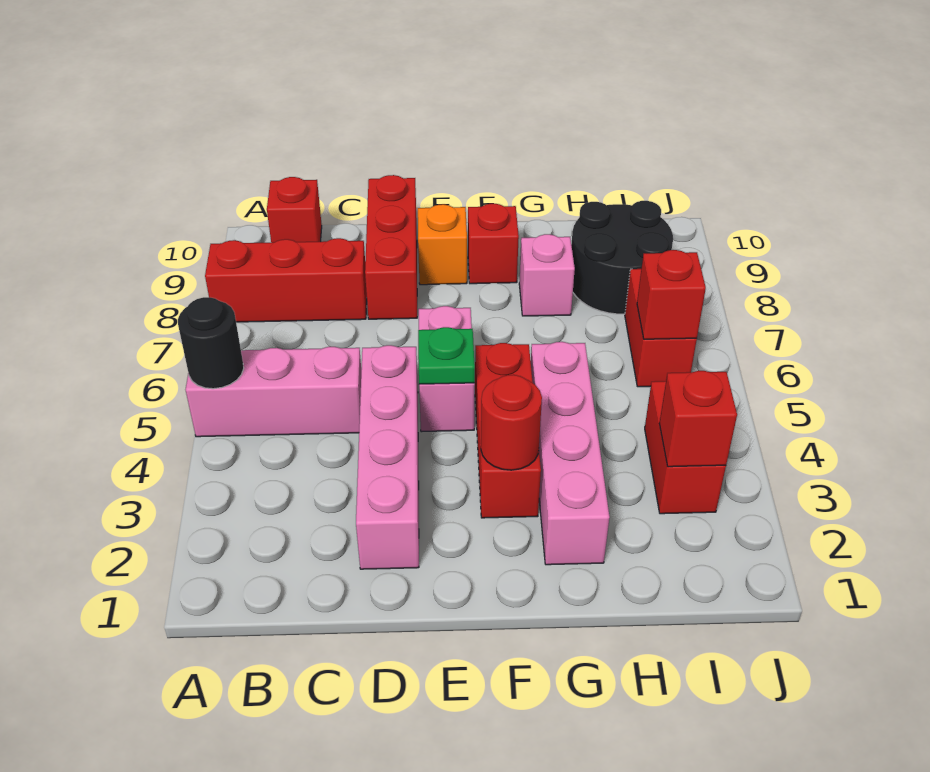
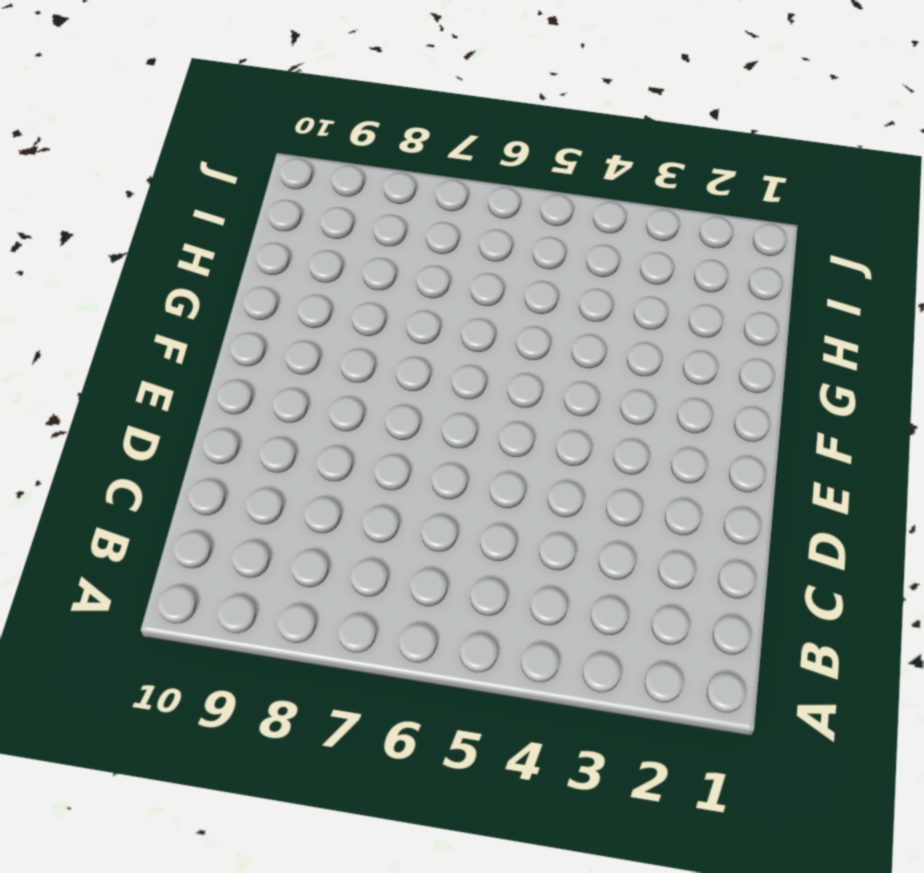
none -> pink brick A5:C5 level 1
none -> red brick A8:C8 level 1
none -> red brick B10 level 1

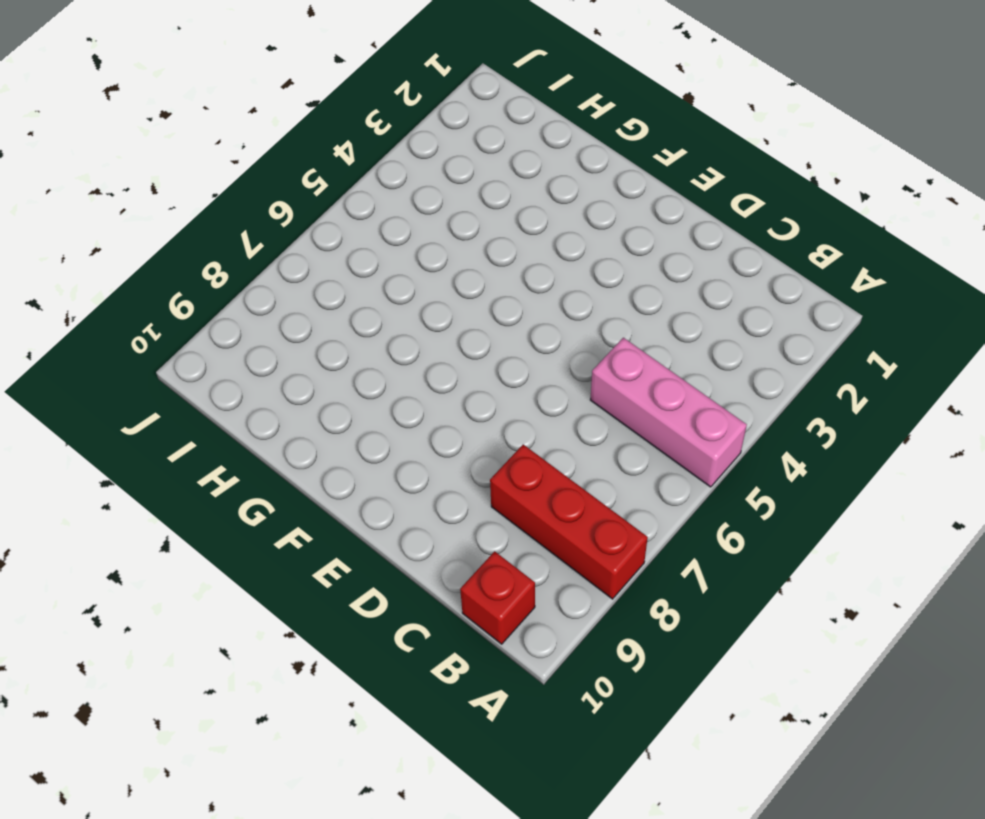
none -> pink brick D2:D5 level 1
none -> red brick D8:D10 level 1
none -> pink brick E5:E6 level 1

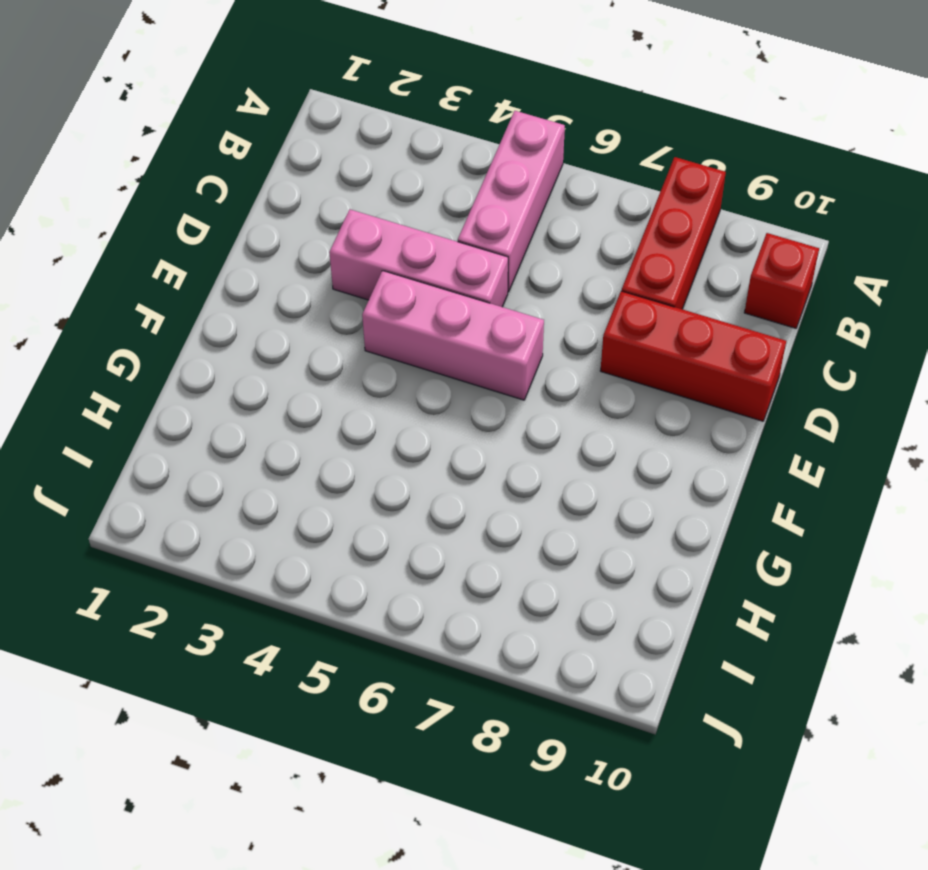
pink brick D3:D5 level 1 -> pink brick D2:D5 level 1
pink brick E4:E6 level 1 -> pink brick E5:E6 level 1
none -> orange brick E9 level 1
none -> red brick F3:F5 level 1
none -> red brick F9 level 1

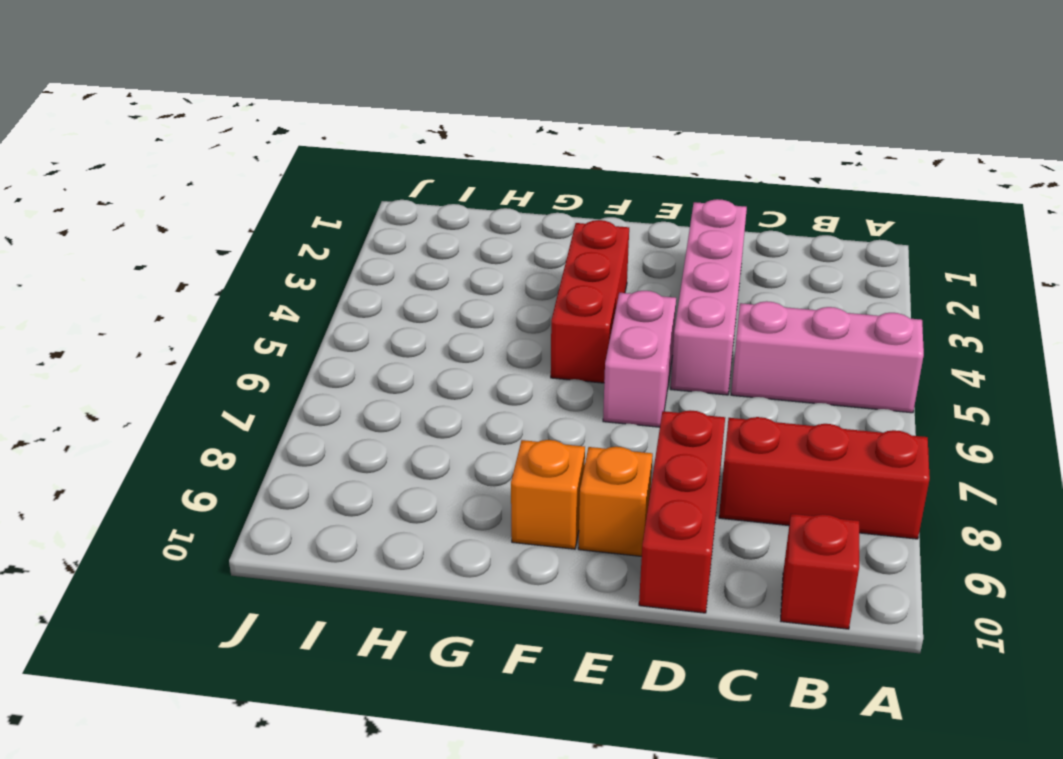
orange brick F9 level 1 -> red brick F9 level 1
none -> pink brick G2:G5 level 1
none -> pink brick G8 level 1
none -> black round brick H8:I9 level 1

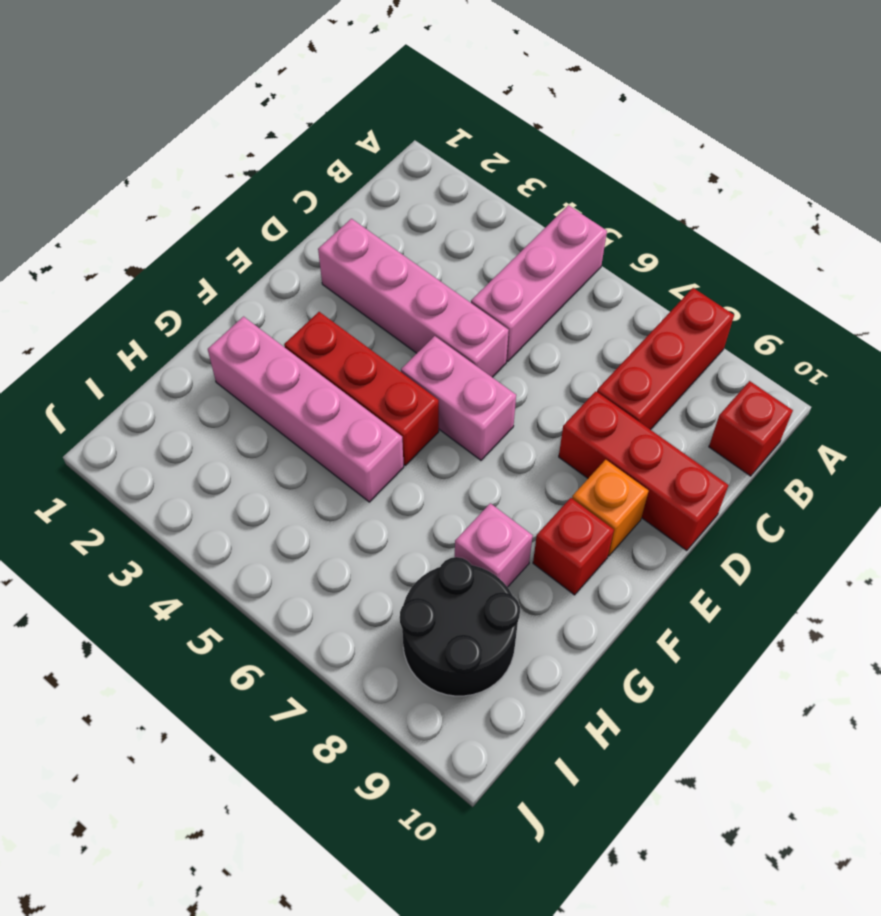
none -> red brick I3:I4 level 1
none -> red brick I6:I7 level 1
none -> black round brick A5 level 2

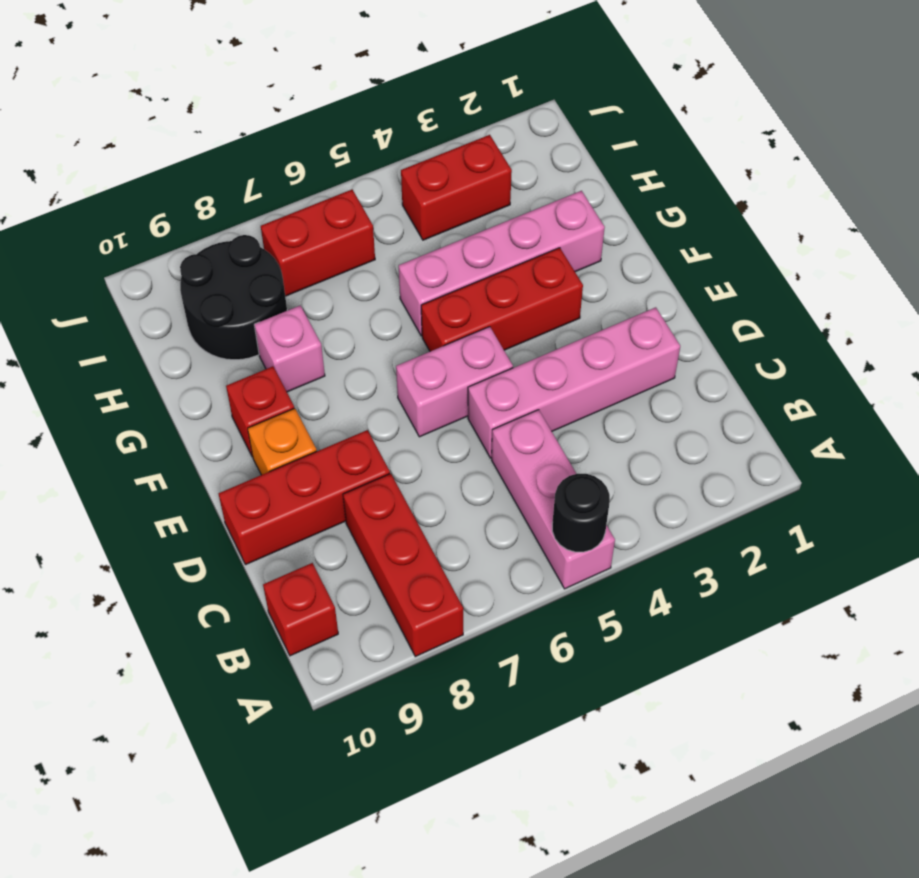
none -> green plate E5 level 2
none -> red round brick F3 level 2
none -> red brick I3 level 2

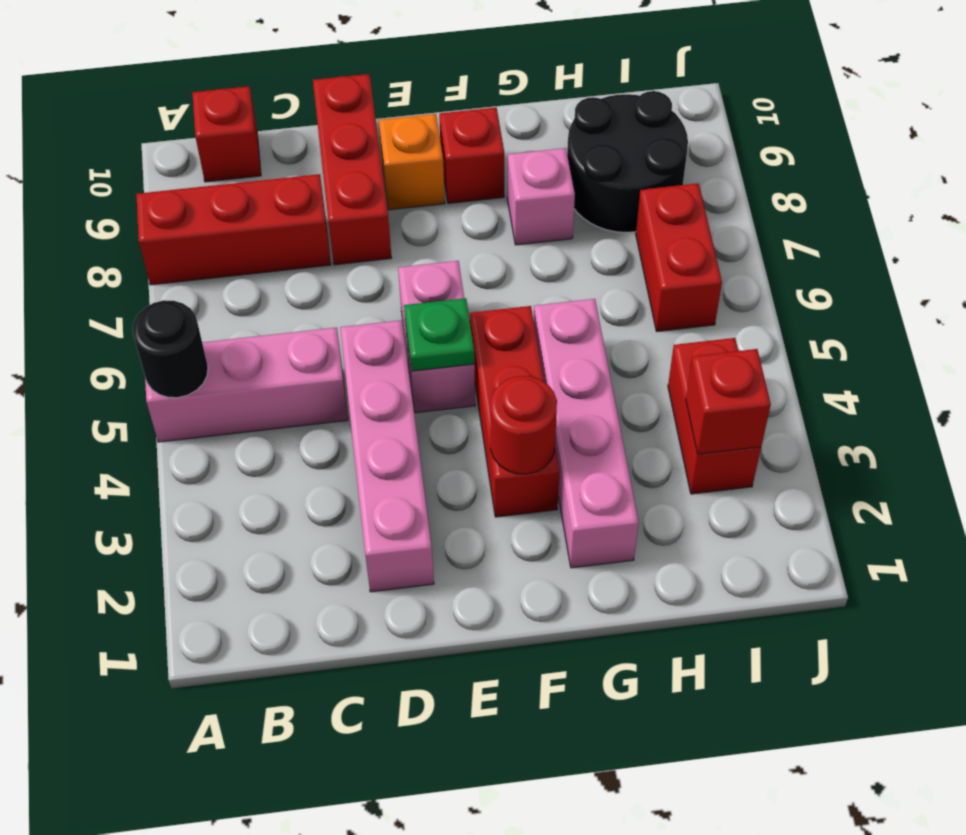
none -> red brick I6 level 2

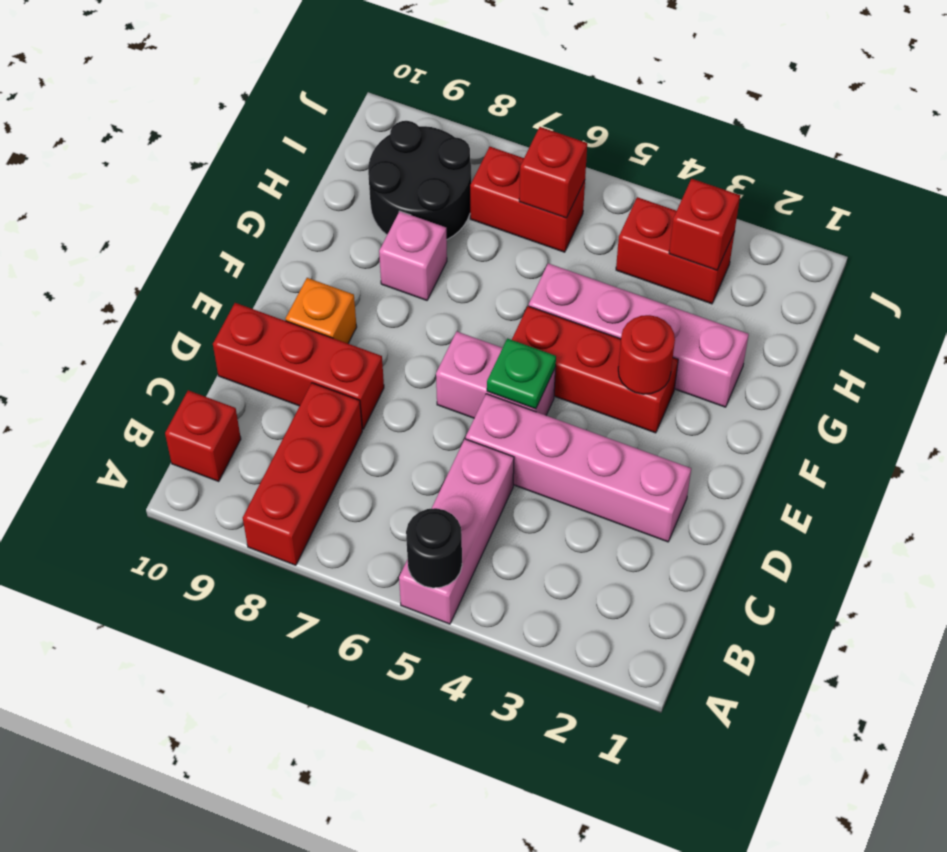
none -> red brick F9 level 1

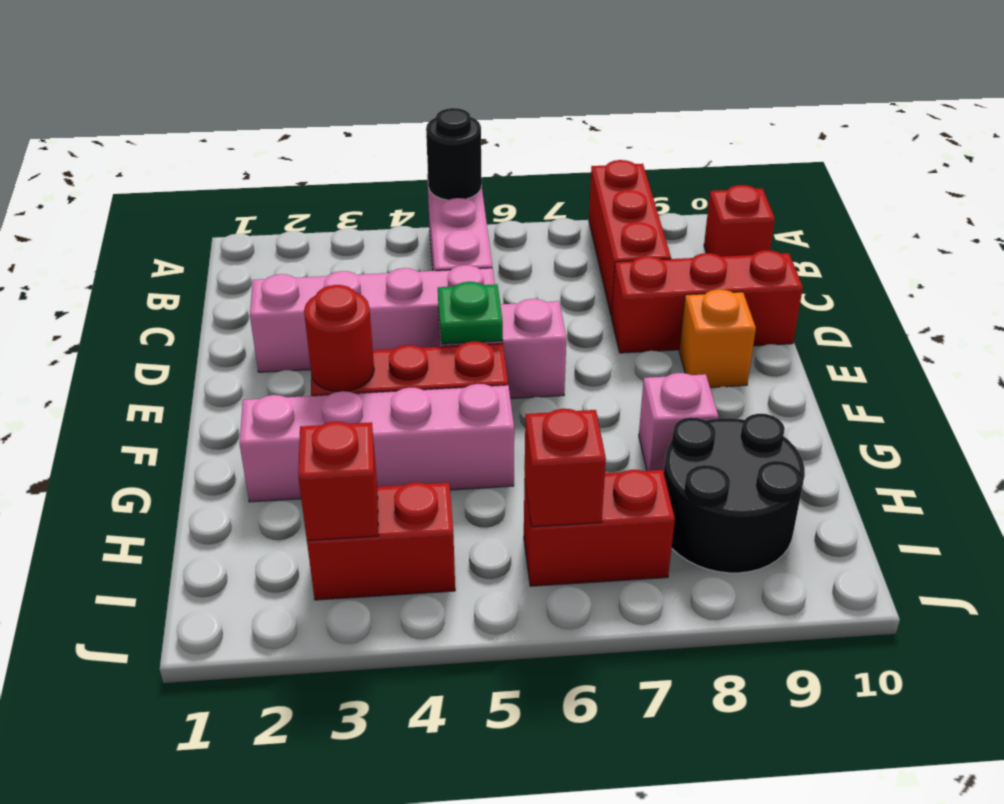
none -> red brick F9 level 1

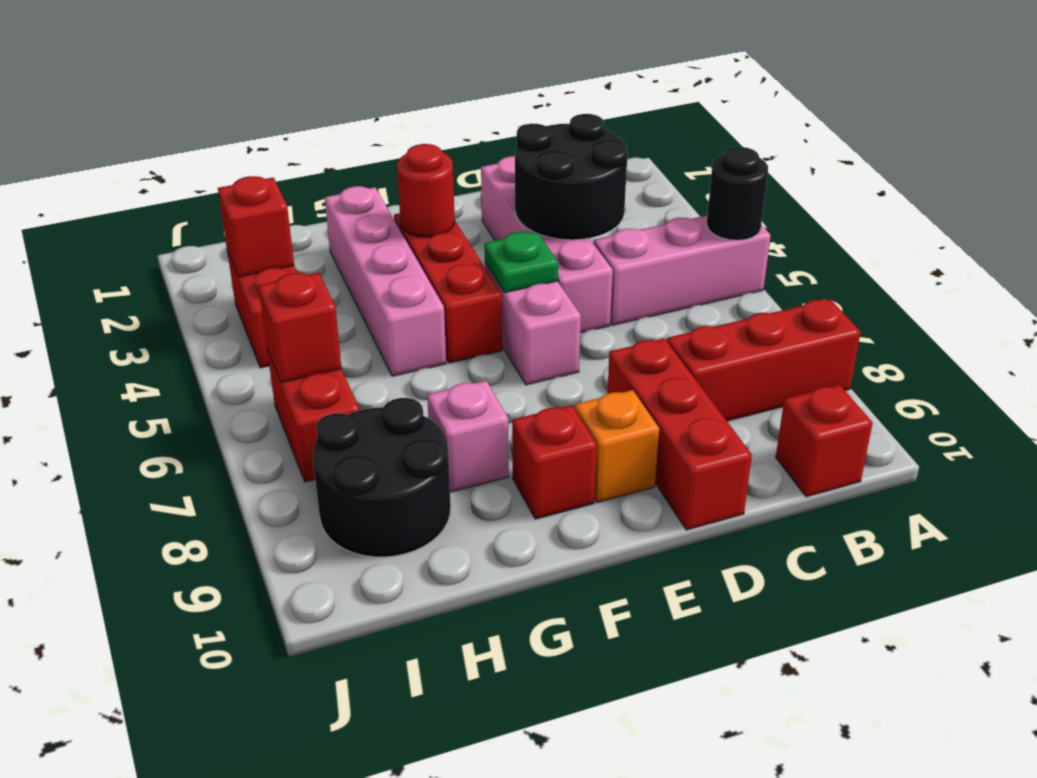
black round brick C3:D4 level 2 -> none

